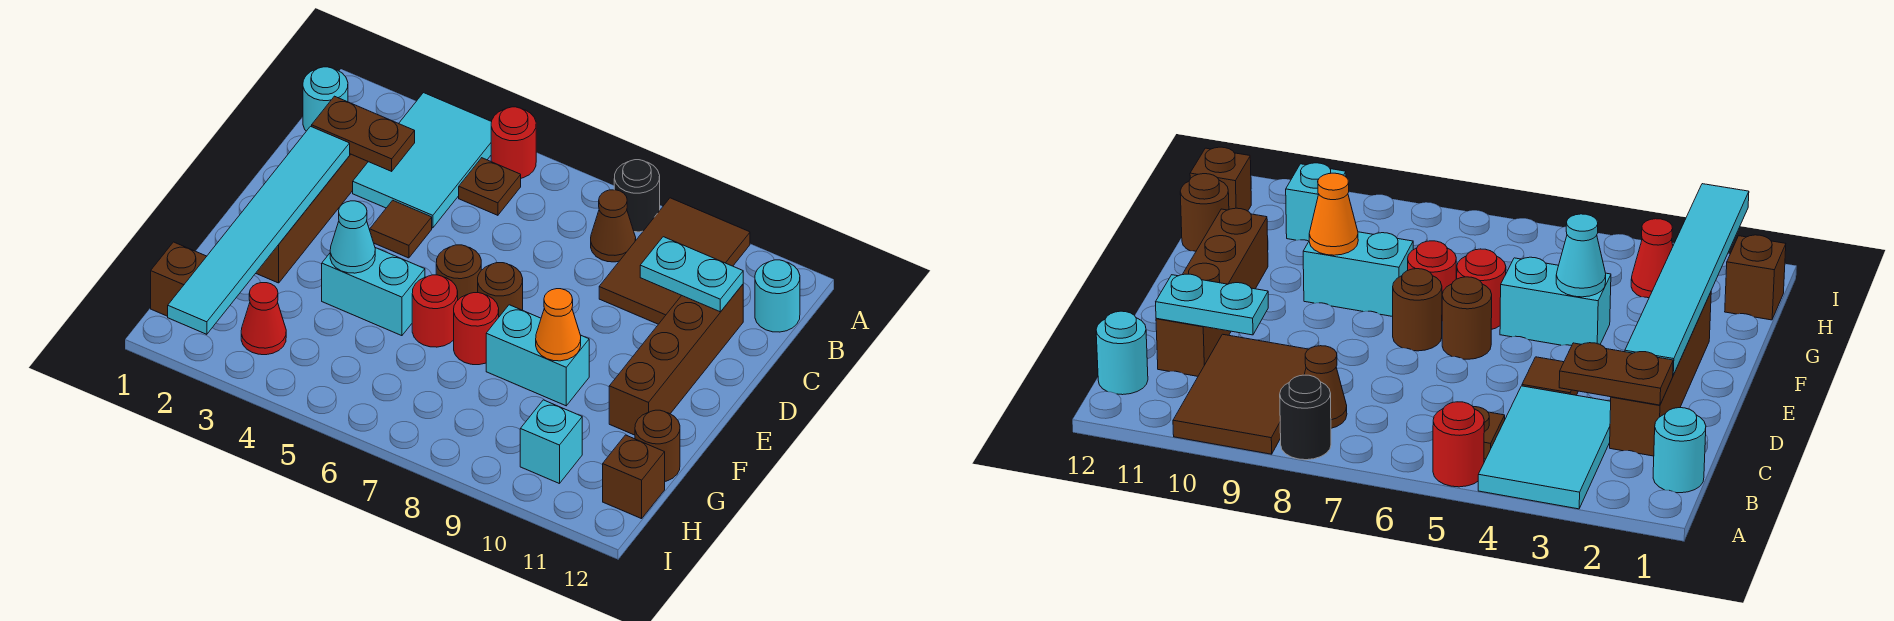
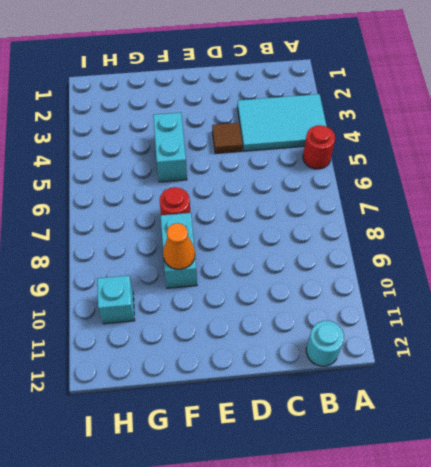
none -> black round brick A8 level 1
none -> brown tile A9:C10 level 1
none -> cyan round brick B1 level 1

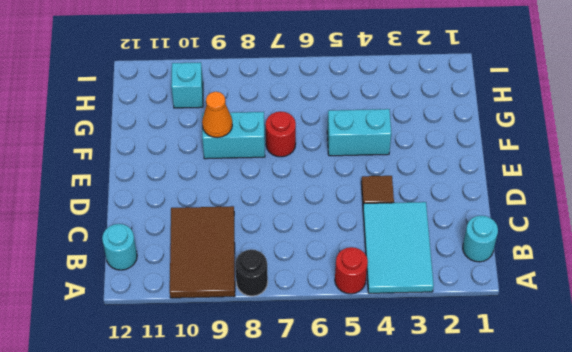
none -> brown plate B5 level 1
none -> brown cone B8 level 1
none -> brown brick C2:F2 level 1

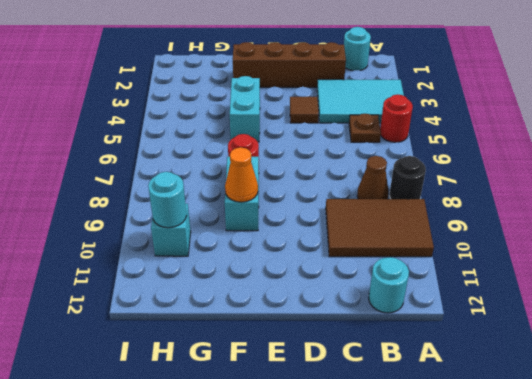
cyan round brick H10 level 2 -> none
none -> brown brick C11:F11 level 1
none -> brown round brick E6 level 1
none -> brown round brick E7 level 1

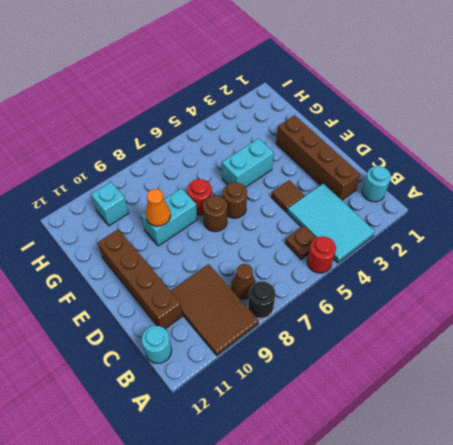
none -> red round brick F6 level 1
none -> brown round brick G12 level 1
none -> brown brick H1 level 1

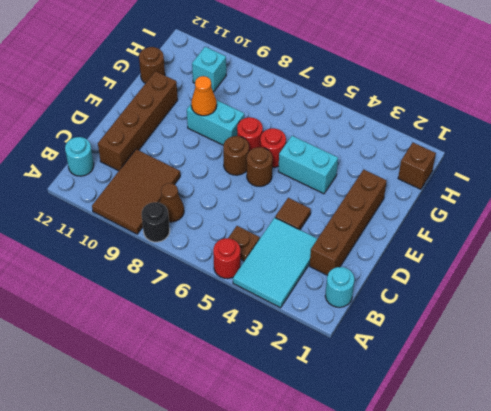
none -> red cone H3 level 1
none -> brown brick H12 level 1
none -> brown plate C2:C3 level 2

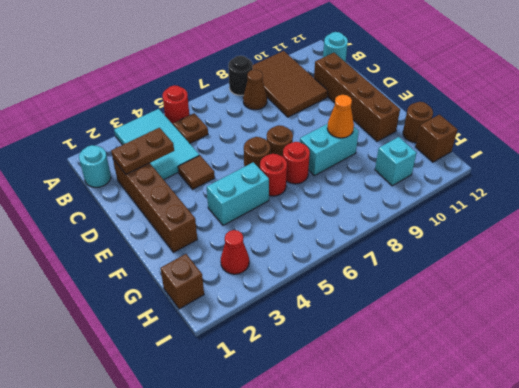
none -> cyan plate C10:C11 level 2
none -> cyan tile D2:I2 level 2
none -> cyan cone F4 level 2

